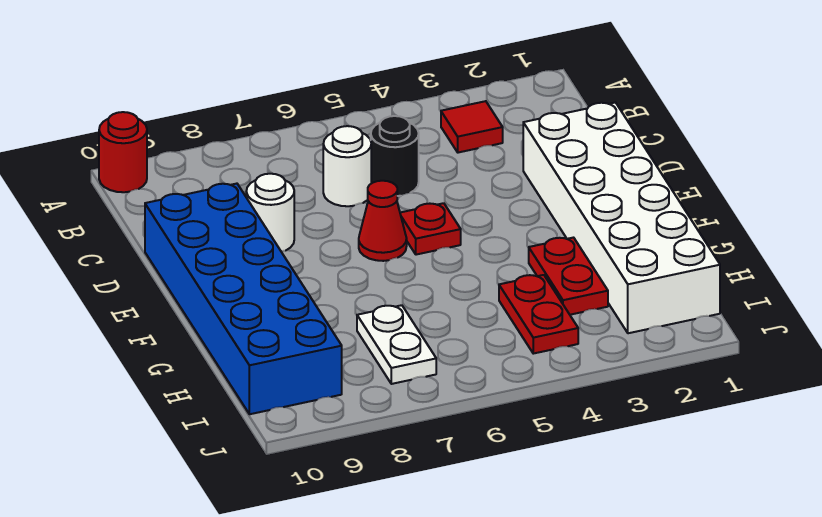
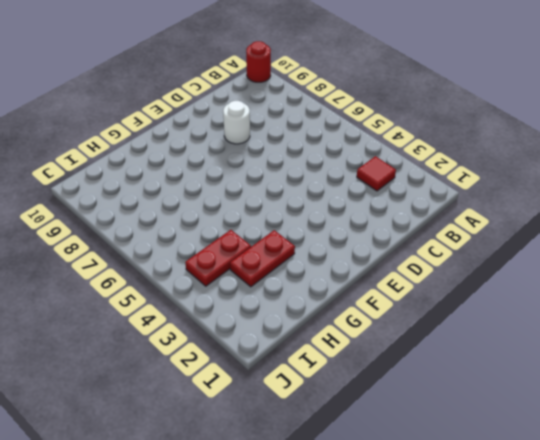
none -> black round brick C5 level 1
none -> white round brick C6 level 1
none -> white brick D1:I2 level 1

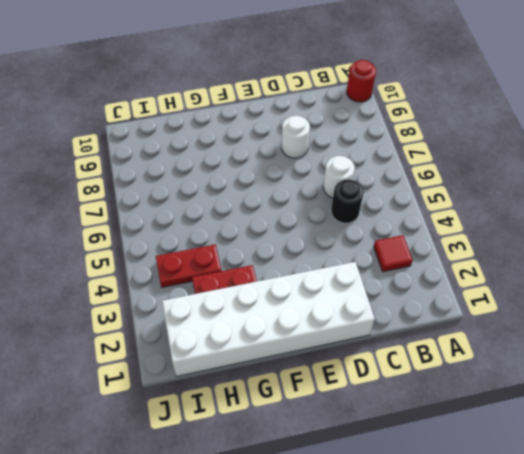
none -> blue brick D9:I10 level 1
none -> red plate E5 level 1
none -> red cone E6 level 1

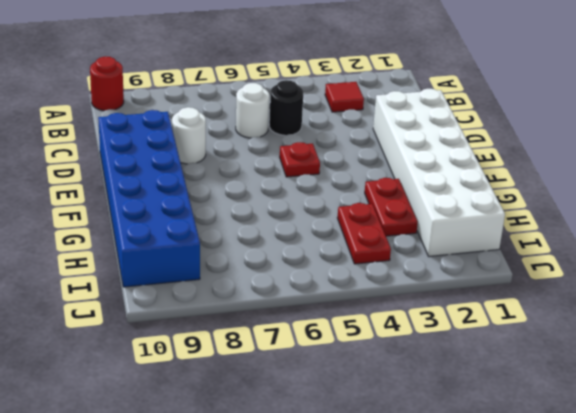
none -> red cone E6 level 1
none -> white plate H7:I7 level 1

